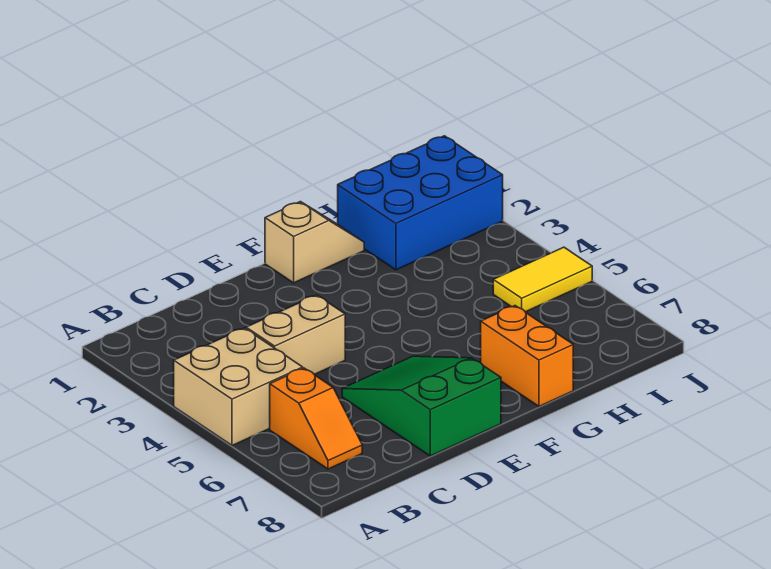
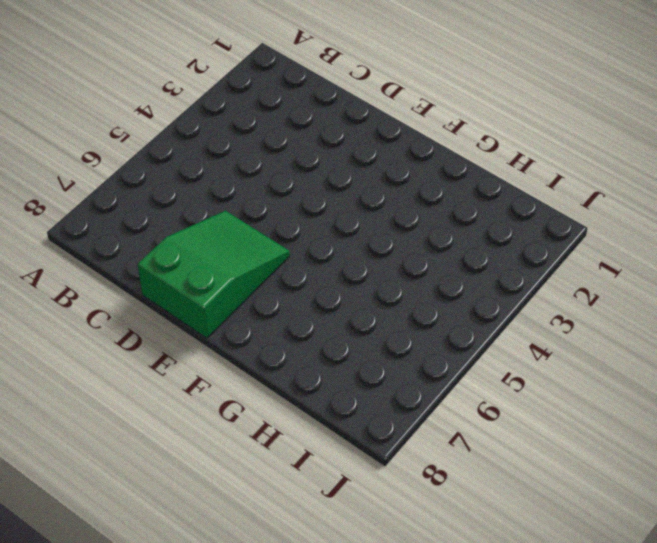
none -> tan brick A4:B5 level 1
none -> orange slope B6:B7 level 1 top 6

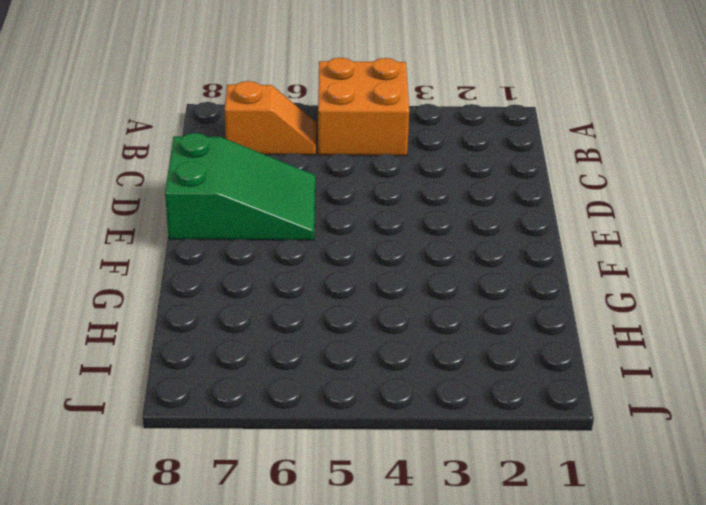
orange brick A4:B5 level 1 -> tan brick A4:B5 level 1
orange slope B6:B7 level 1 top 7 -> orange slope B6:B7 level 1 top 6
none -> tan brick C4:D4 level 1
none -> tan slope F1:G1 level 1 top F

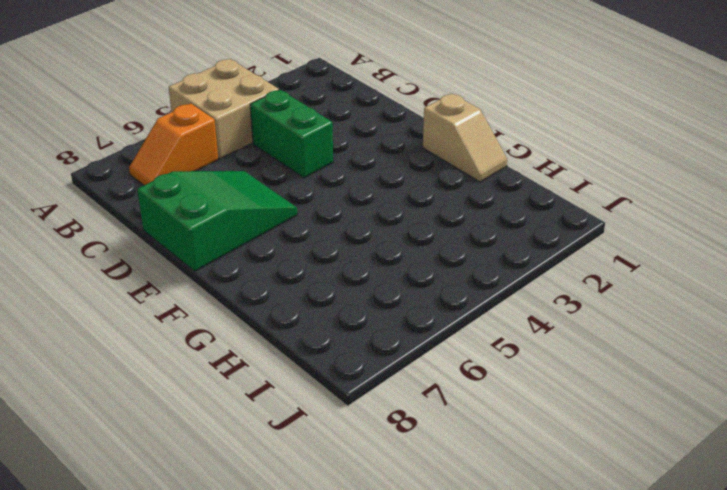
green brick C4:D4 level 1 -> tan brick C4:D4 level 1
none -> orange brick G7:G8 level 1
none -> blue brick H1:J2 level 1

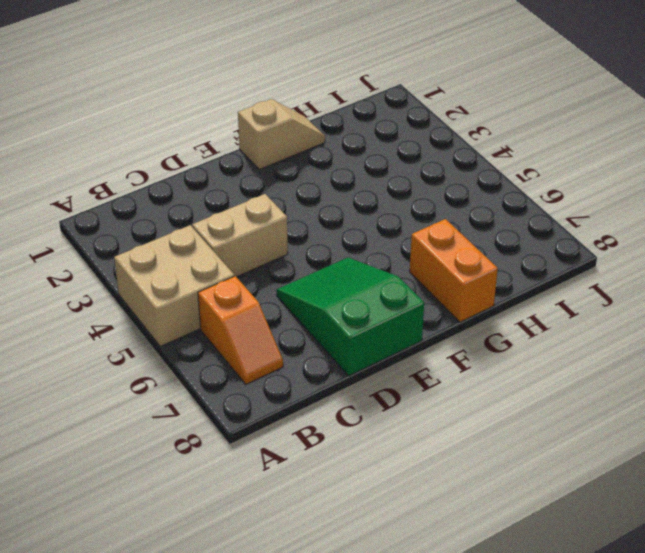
none -> blue brick H1:J2 level 1
none -> yellow tile I5:J5 level 1

